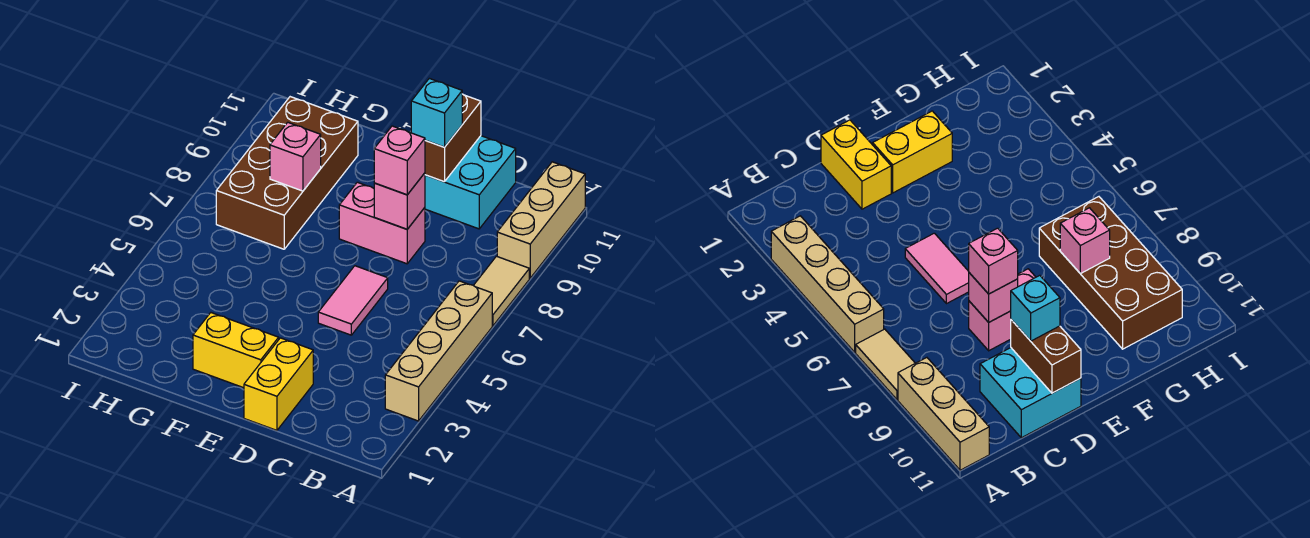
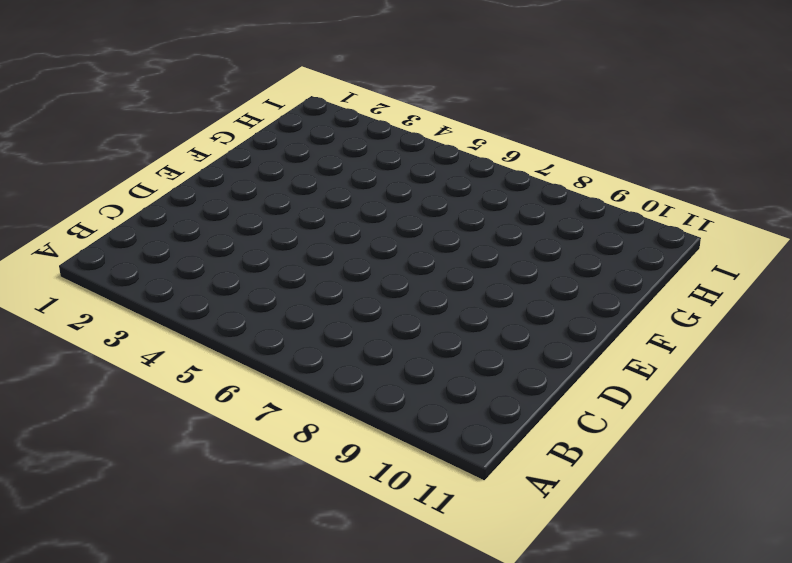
none -> tan brick A3:A6 level 1
none -> tan tile A7:A8 level 1
none -> tan brick A9:A11 level 1

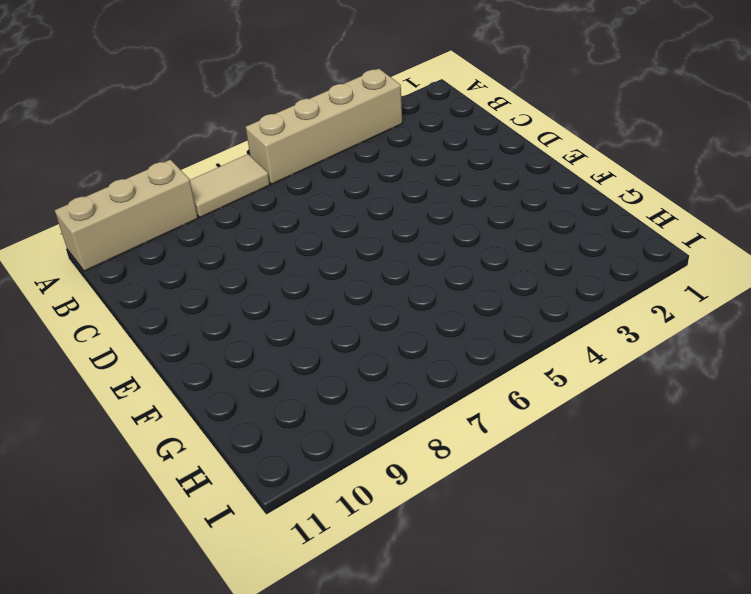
none -> cyan brick C10:D11 level 1
none -> yellow brick D1:D2 level 1
none -> pink tile D5:D6 level 1

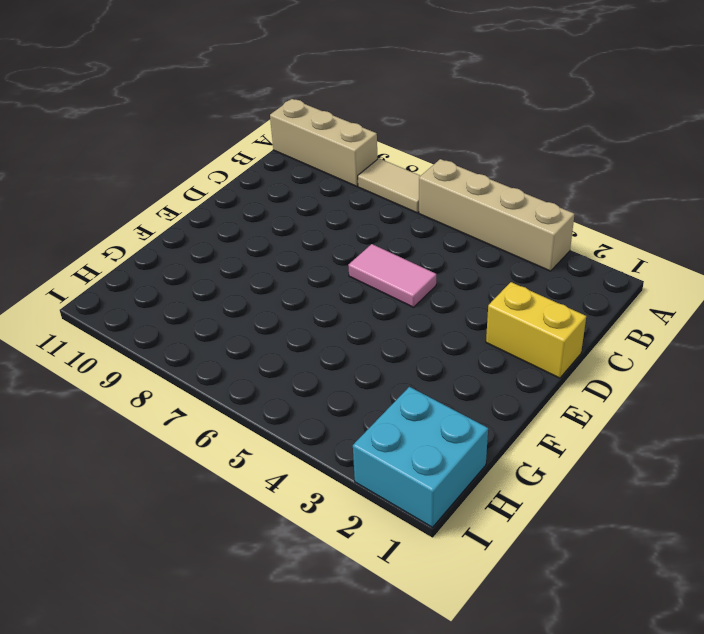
cyan brick H1:I2 level 1 -> cyan brick C10:D11 level 1
none -> pink brick D8:E8 level 1
none -> yellow brick E2:F2 level 1
none -> brown brick G7:H10 level 1

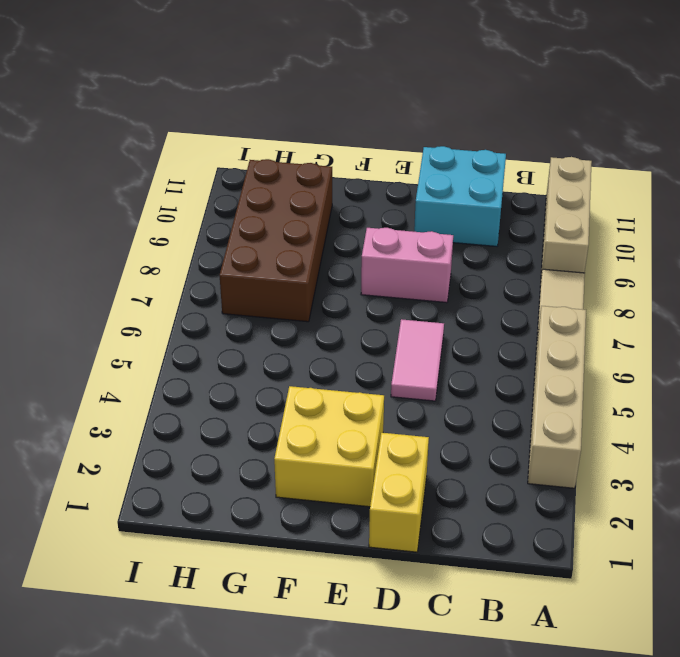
yellow brick E2:F3 level 1 -> yellow brick E2:F2 level 1
none -> pink brick D8 level 2
none -> brown brick D10:D11 level 2
none -> pink brick G8 level 2

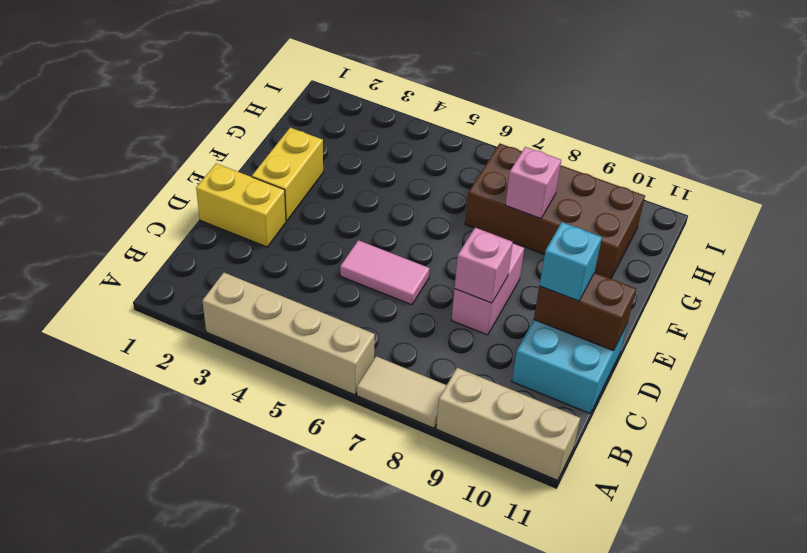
none -> pink brick D8 level 3

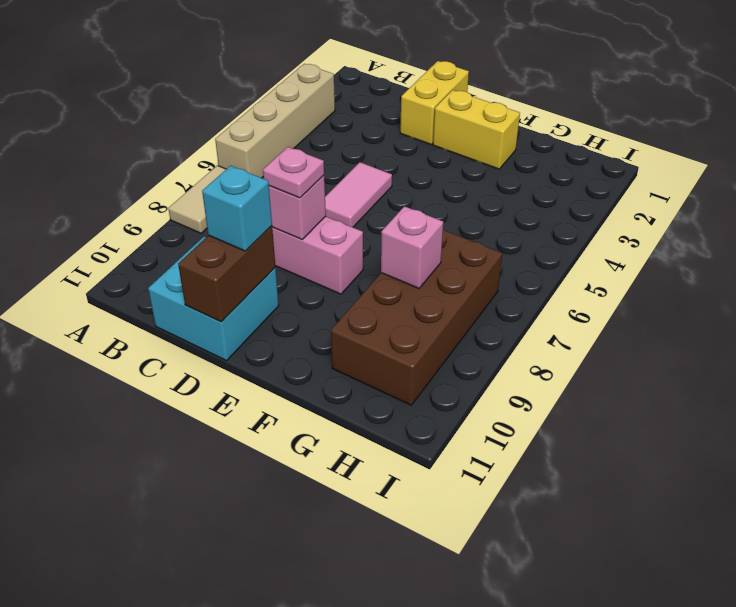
pink plate D8 level 3 -> pink brick D8 level 3
none -> tan brick A9:A11 level 1

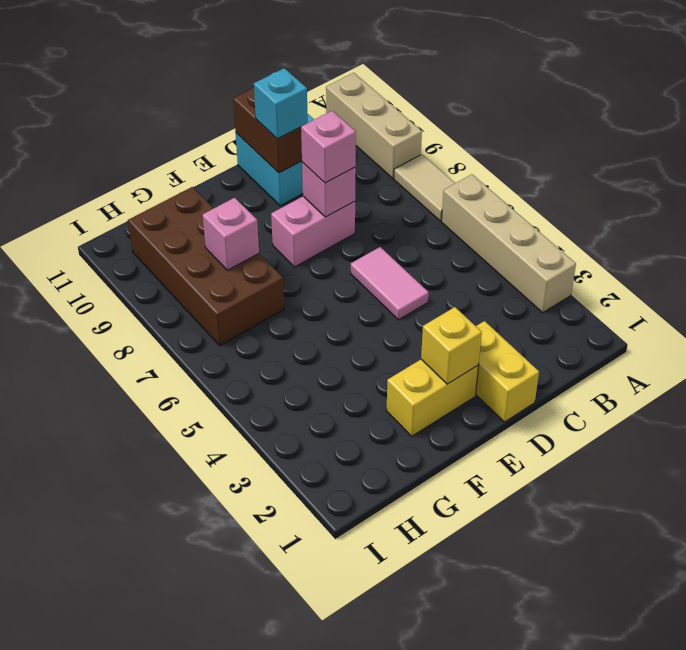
yellow brick E2 level 2 -> none

